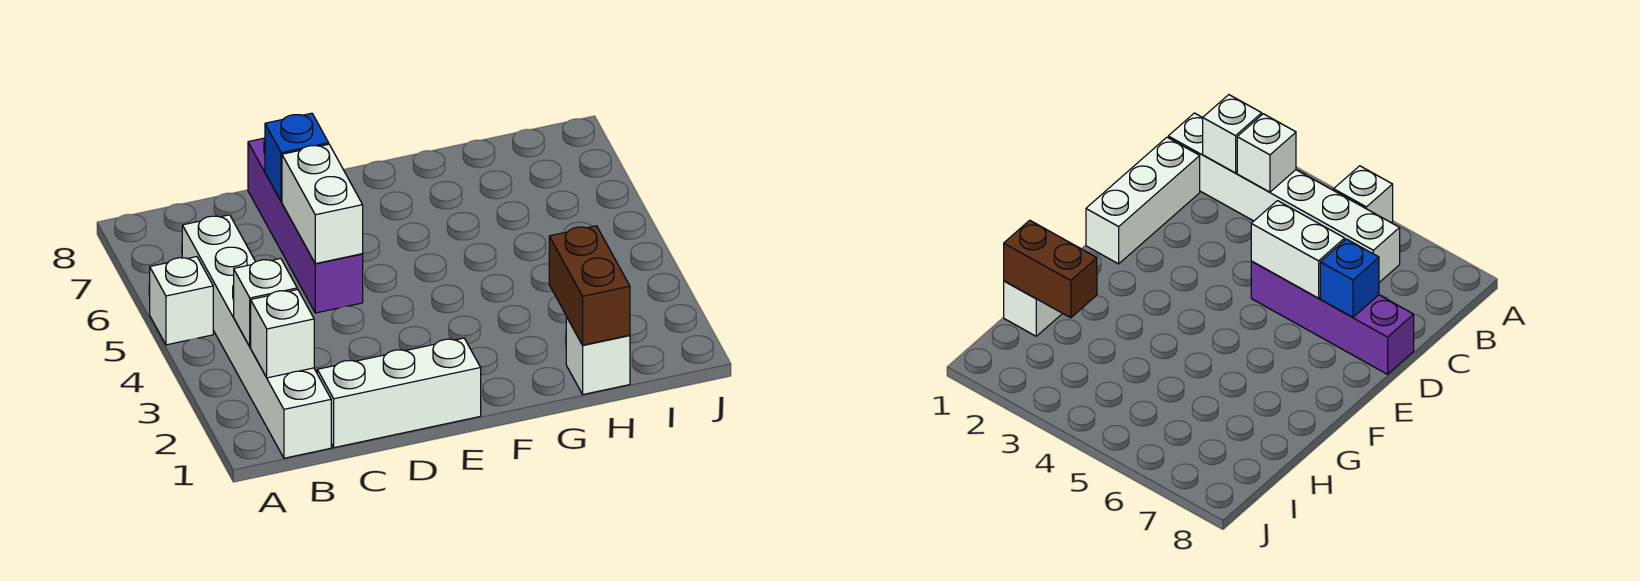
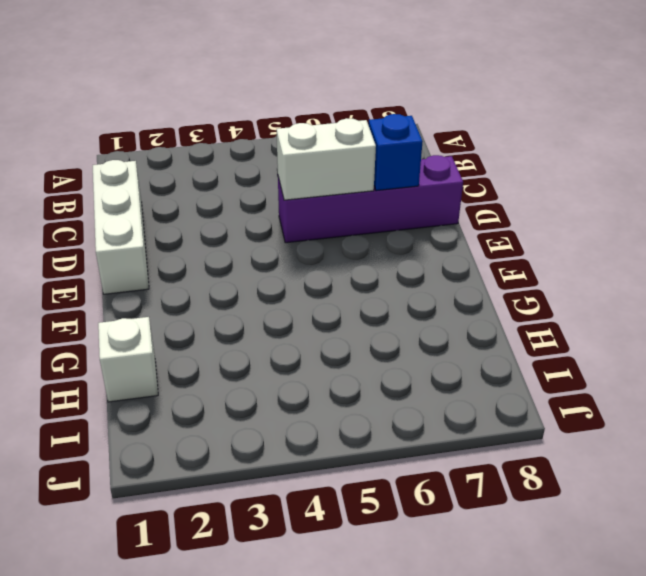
none -> white brick A5 level 1
none -> white brick B1:B6 level 1

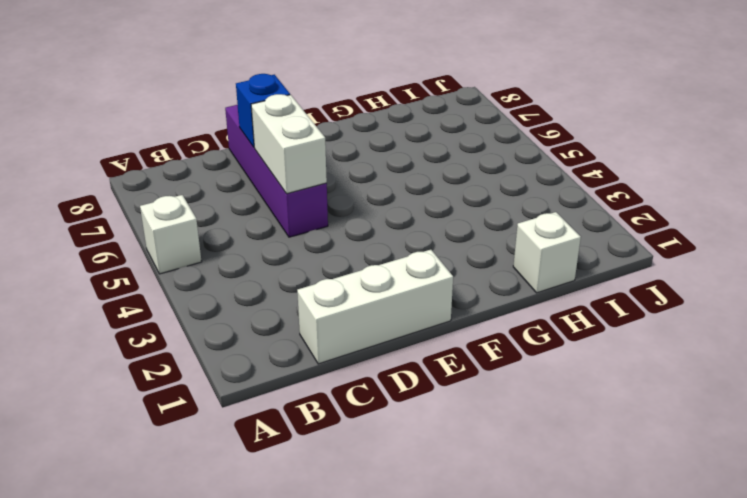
none -> white brick B1:B6 level 1
none -> white brick B2 level 2

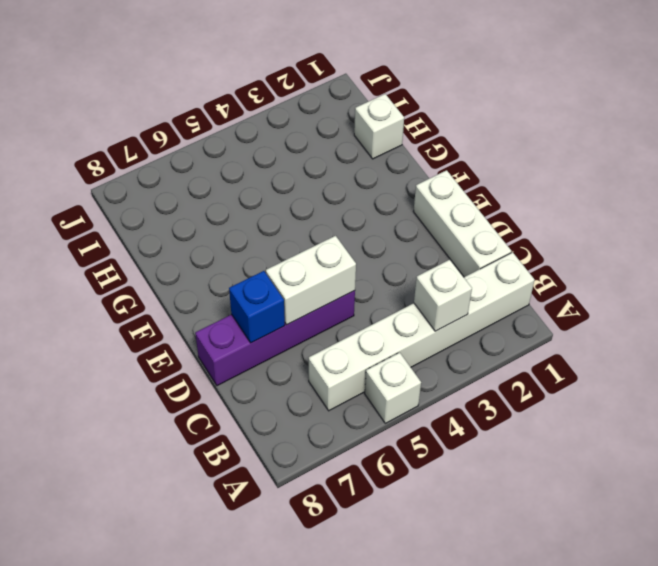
none -> white brick B2 level 2
none -> brown brick H1:H2 level 2

